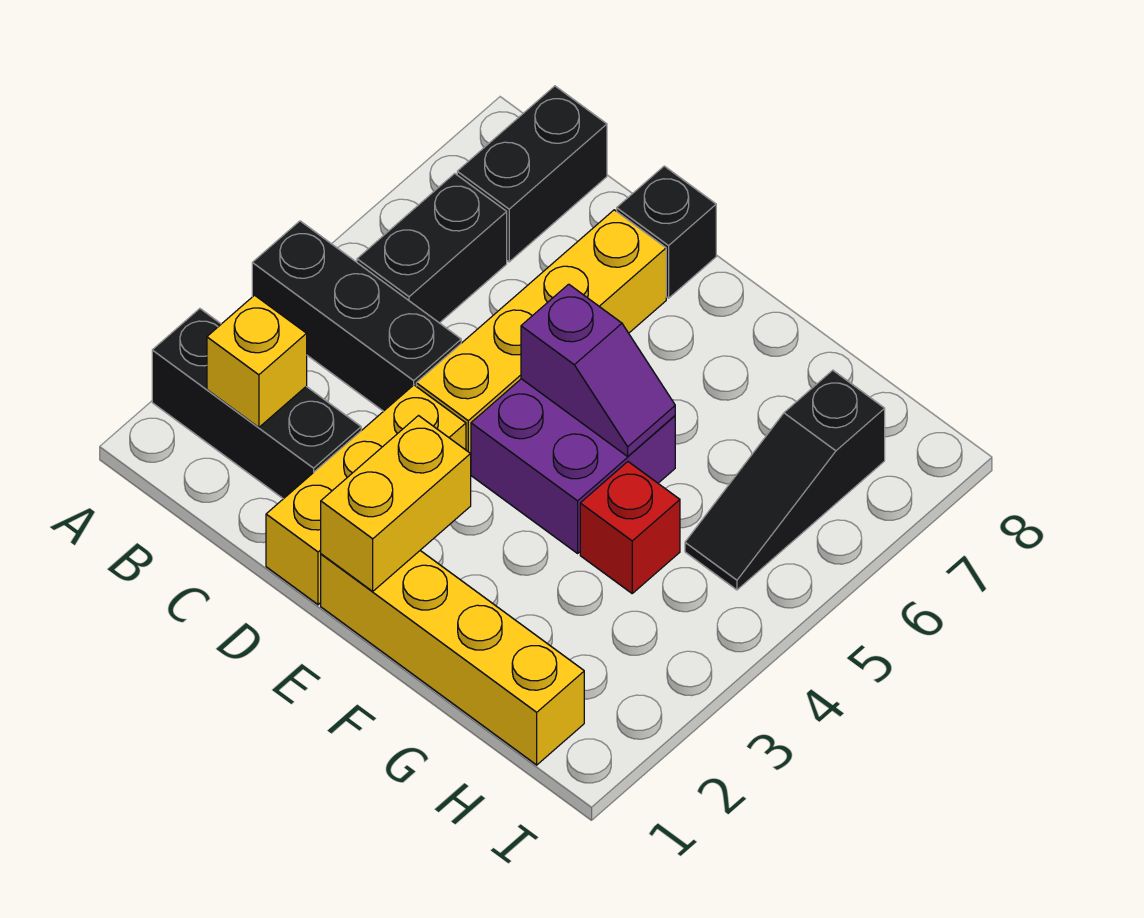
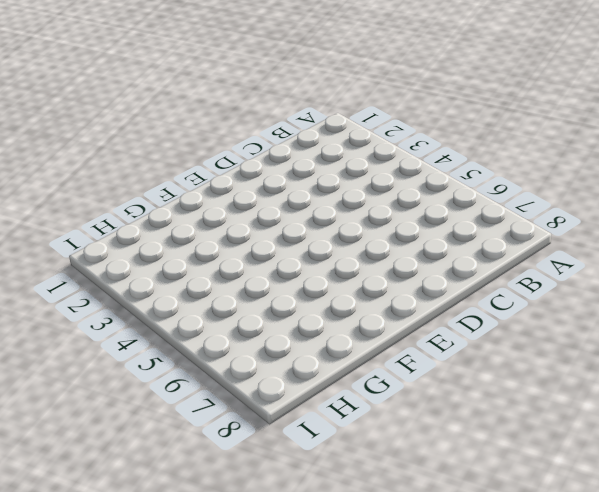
none -> black brick A2:C2 level 1
none -> black brick A4:C4 level 1
none -> black brick B5:B6 level 1

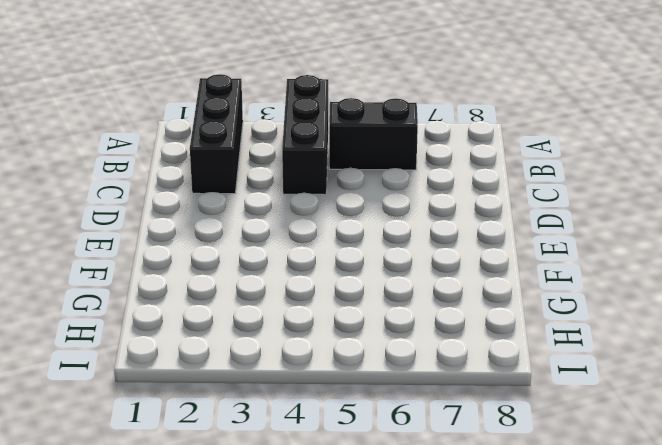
none -> black brick B7:B8 level 1
none -> yellow brick D1:D3 level 1
none -> yellow brick D4:D7 level 1

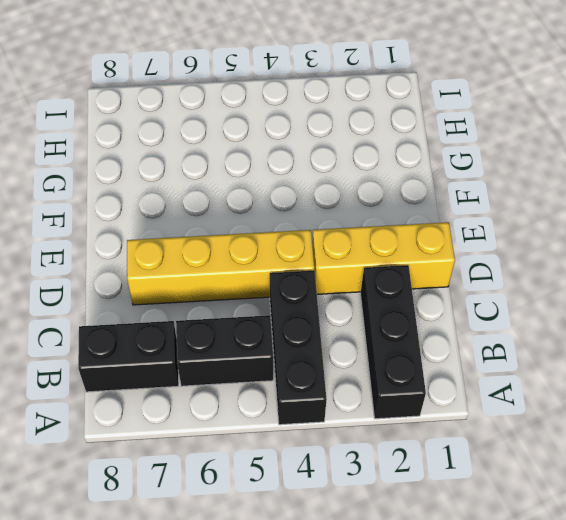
none -> black brick D8 level 1
none -> yellow brick E1:H1 level 1
none -> purple brick E4:F5 level 1

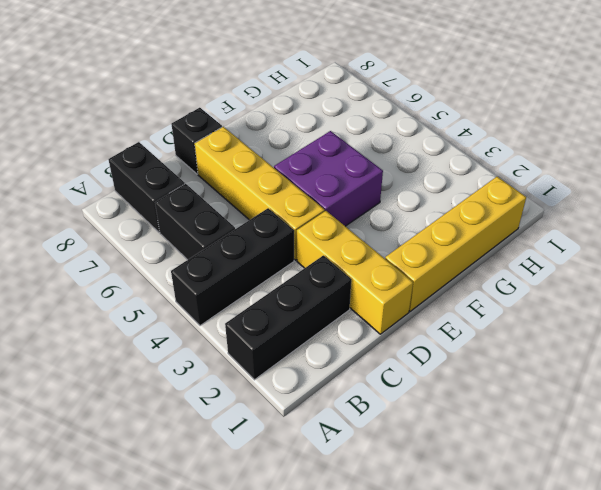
none -> red brick G4 level 1
none -> black slope H5:H7 level 1 top 7
none -> yellow brick B2 level 2

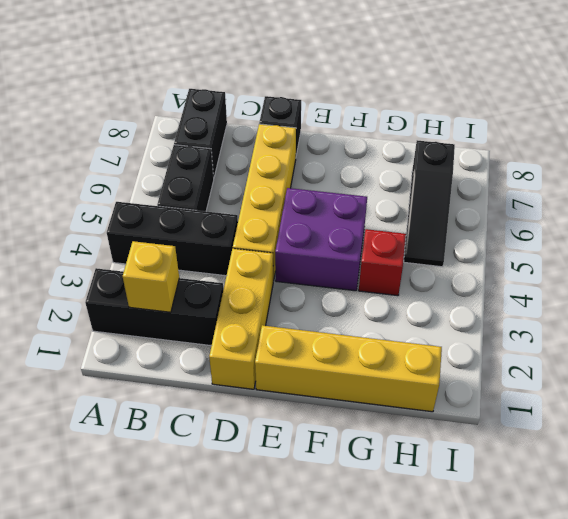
none -> yellow brick E1:E2 level 2
none -> purple slope E5:F5 level 2 top E

